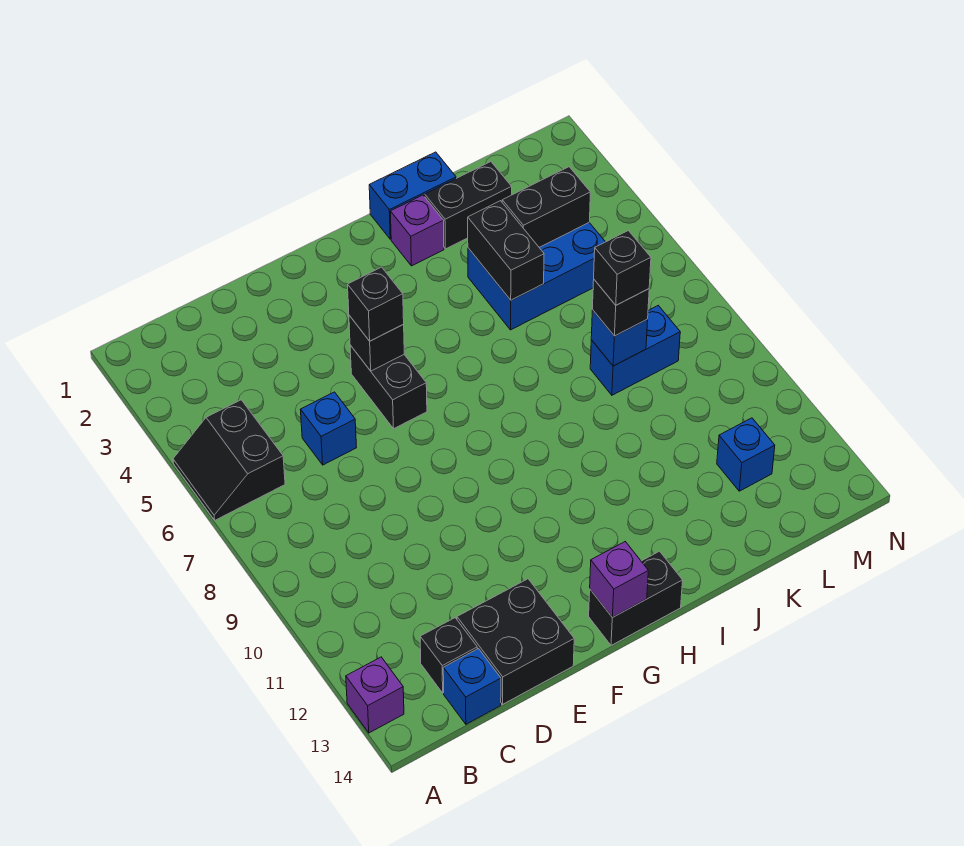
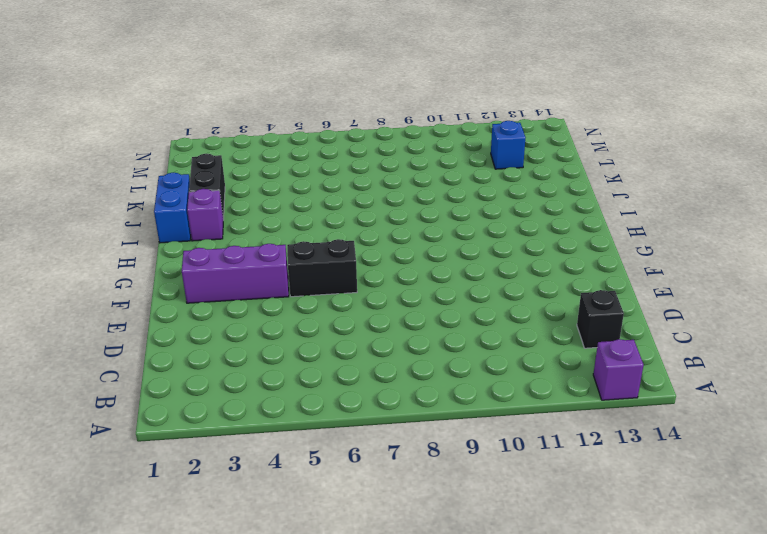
purple brick F2:F4 level 1 -> none
none -> black slope A5:B6 level 1 top B
none -> blue brick C14 level 1
none -> blue brick D6 level 1

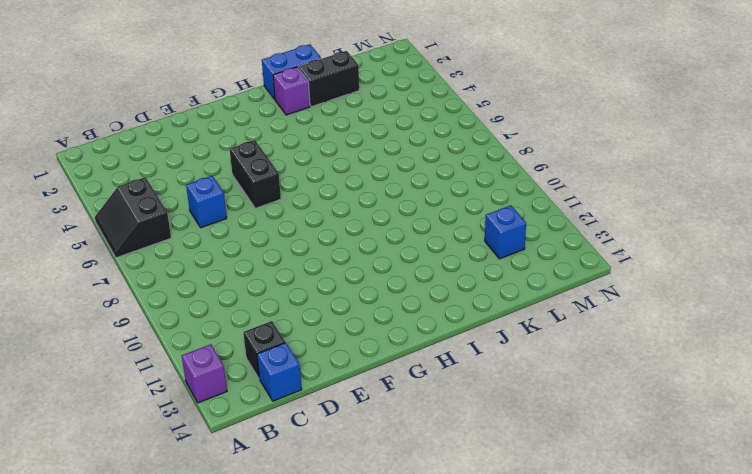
none -> black brick D13:E14 level 1
none -> black brick G14:H14 level 1
none -> blue brick J4:L5 level 1

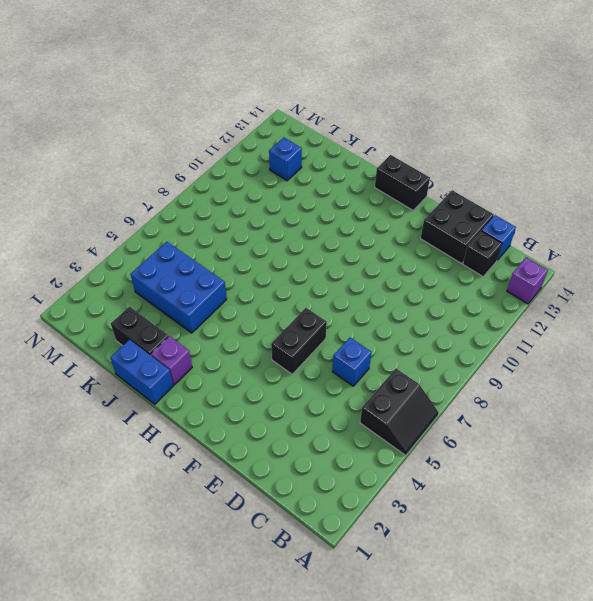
none -> blue brick K8:L8 level 1
none -> black brick F5 level 2
none -> purple brick G14 level 2

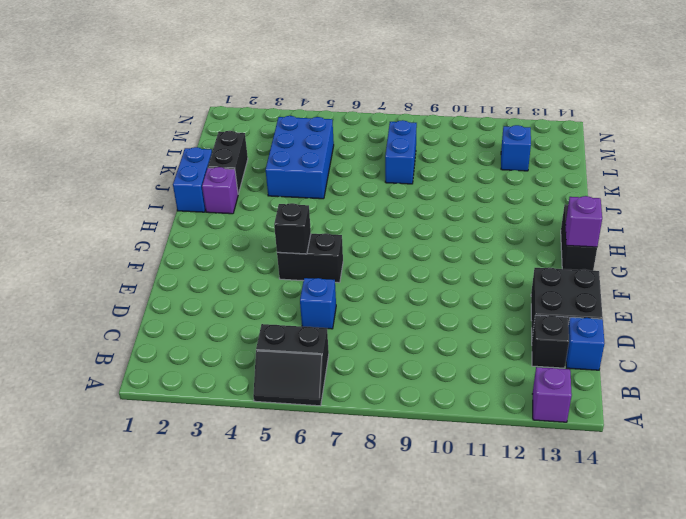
none -> black brick J4:J5 level 2
none -> black brick K4:L4 level 2
none -> blue brick K8 level 2

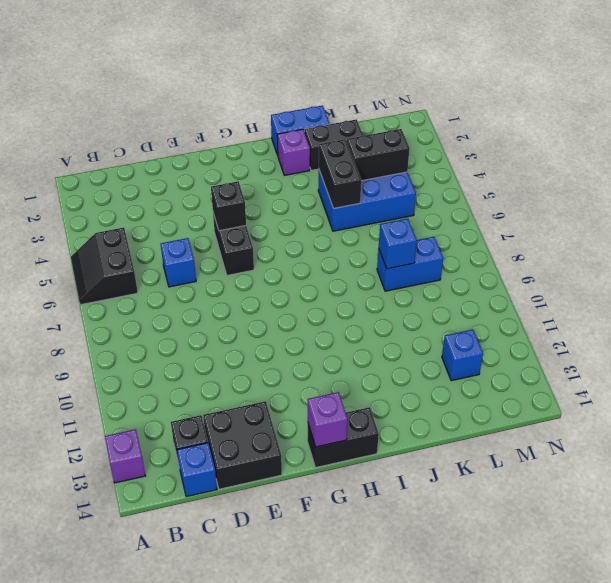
none -> black brick F5 level 3
none -> black brick K8 level 3
none -> black brick K8 level 4

